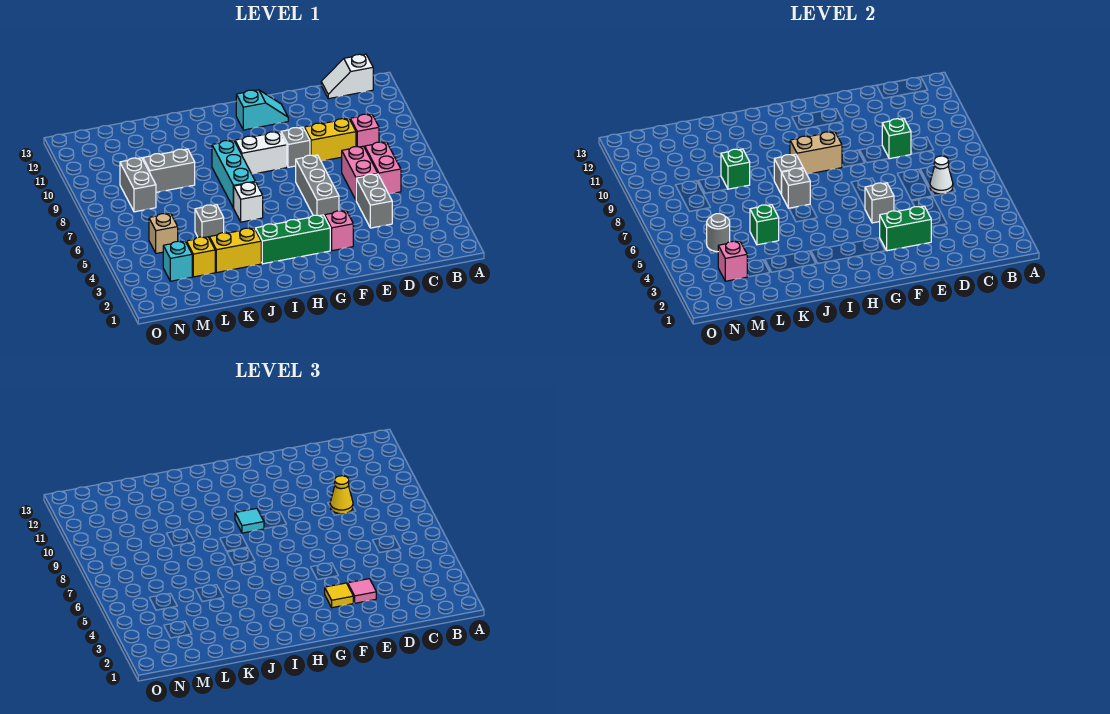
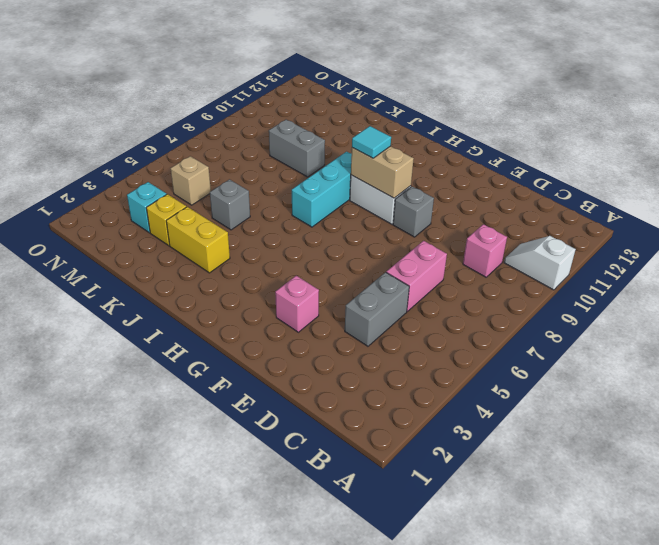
white slope A10:B10 level 1 top A -> white slope B13:C13 level 1 top B
none -> pink brick C6:C7 level 1
none -> yellow brick D9:E9 level 1
none -> grey brick F5:F7 level 1
none -> cyan slope F12:G12 level 1 top G

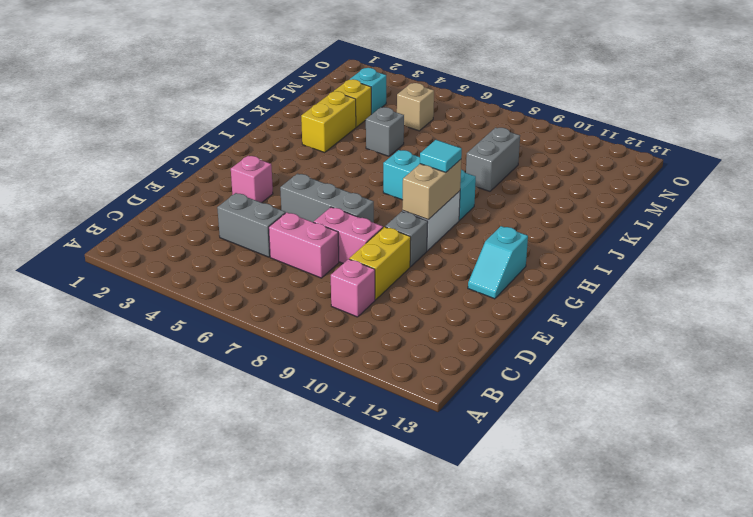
pink brick E7:E8 level 1 -> pink brick C6:C7 level 1
none -> white slope B13:C13 level 1 top B
none -> green brick G3:I3 level 1
none -> white brick I6 level 1
none -> grey brick M8:M9 level 1

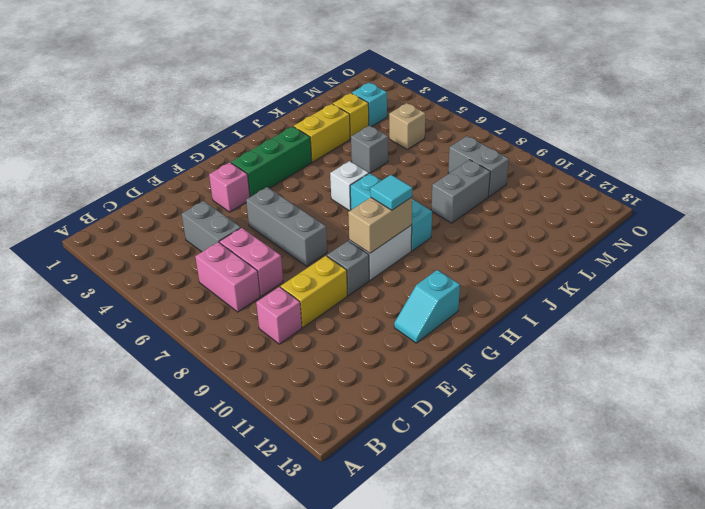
none -> white slope B13:C13 level 1 top B
none -> white cone C6 level 2
none -> green brick D9 level 2
none -> green brick E3:F3 level 2

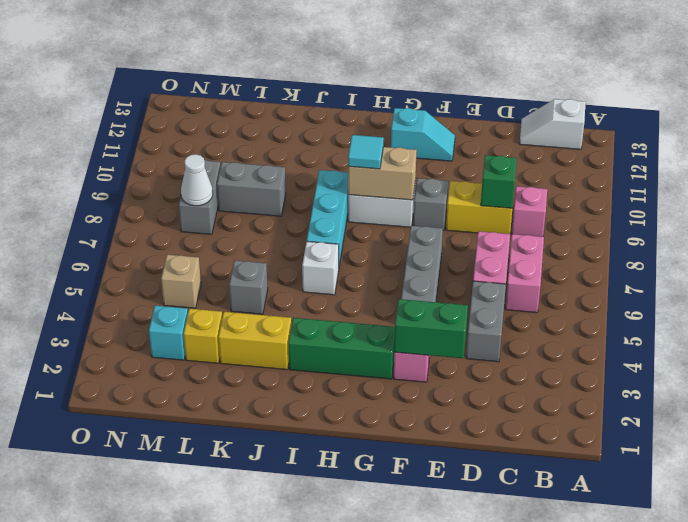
white cone M8 level 2 -> white cone C6 level 2
none -> grey brick F5 level 2
none -> grey brick I7 level 2
none -> grey brick I8 level 2
none -> green brick K5 level 2

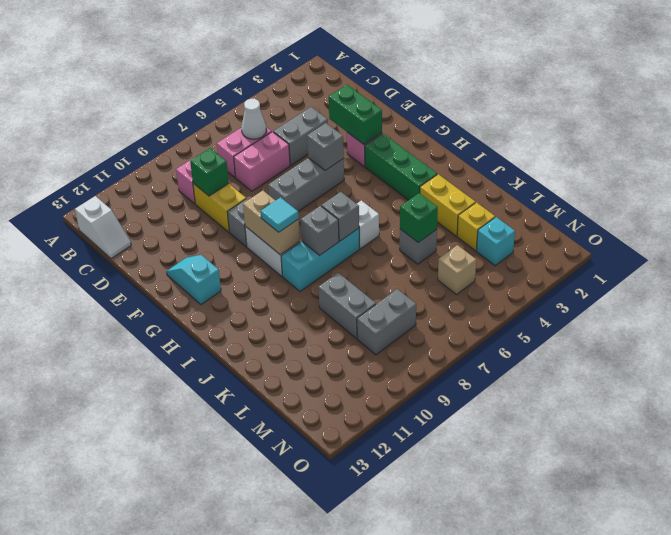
none -> green brick K9 level 2
none -> pink brick M3 level 2
none -> grey round brick M5 level 2
none -> yellow cone D9 level 3

